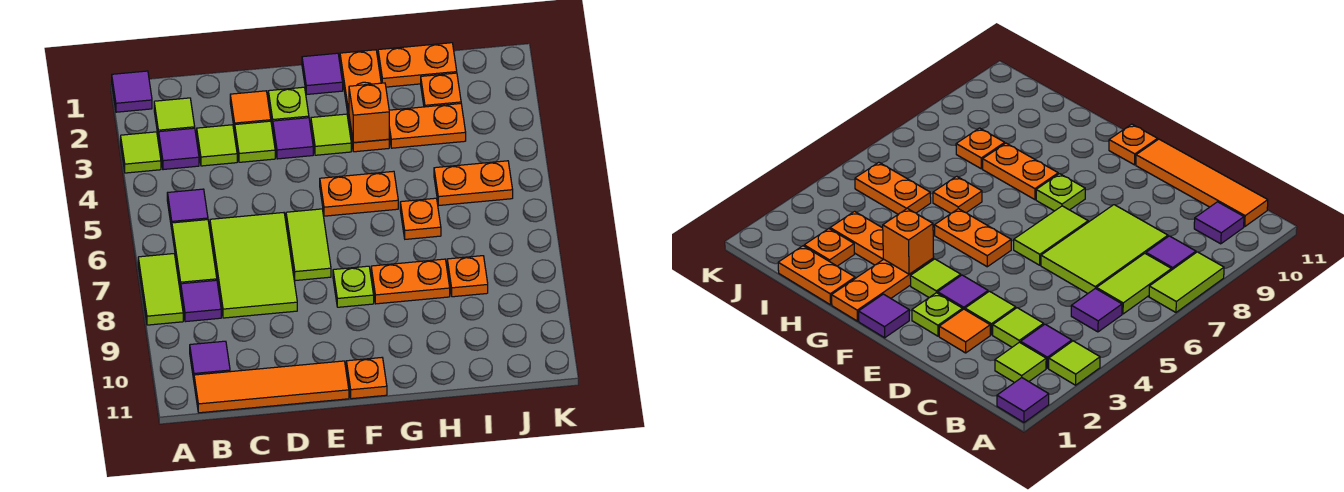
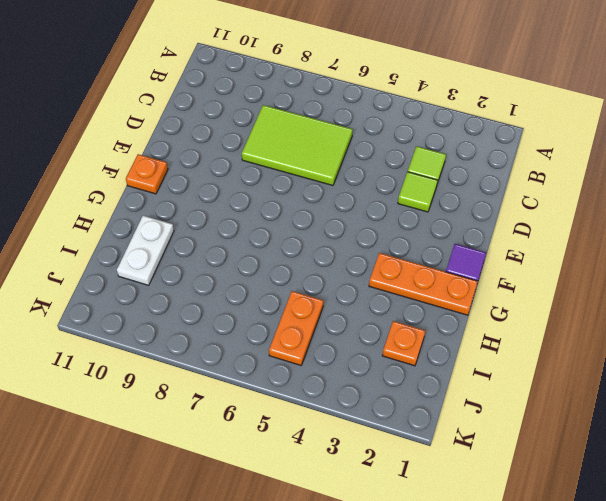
white plate H10:I10 level 1 -> none
none -> purple tile A1 level 1
none -> lime tile A3 level 1
none -> lime tile A7:A8 level 1
none -> lime tile B2 level 1

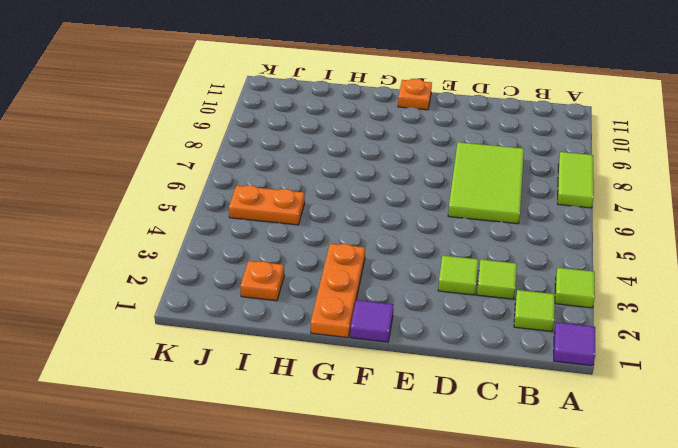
none -> purple tile B3 level 1
none -> purple tile B5 level 1
none -> lime tile B6:B7 level 1
none -> purple tile B8 level 1

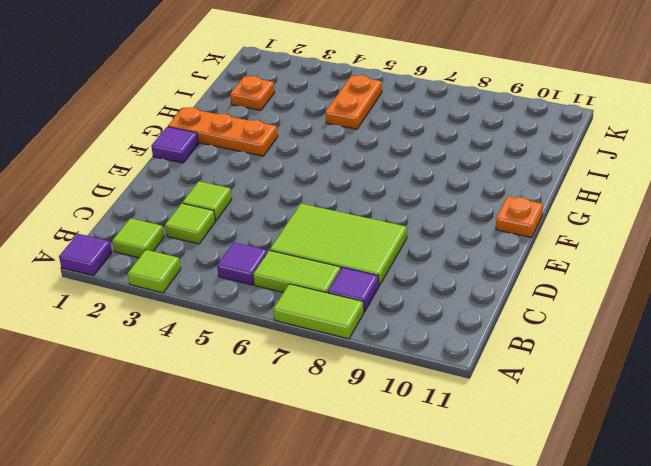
none -> purple tile B3 level 1
none -> purple tile B10 level 1
none -> orange tile B11:E11 level 1
none -> orange tile D2 level 1

